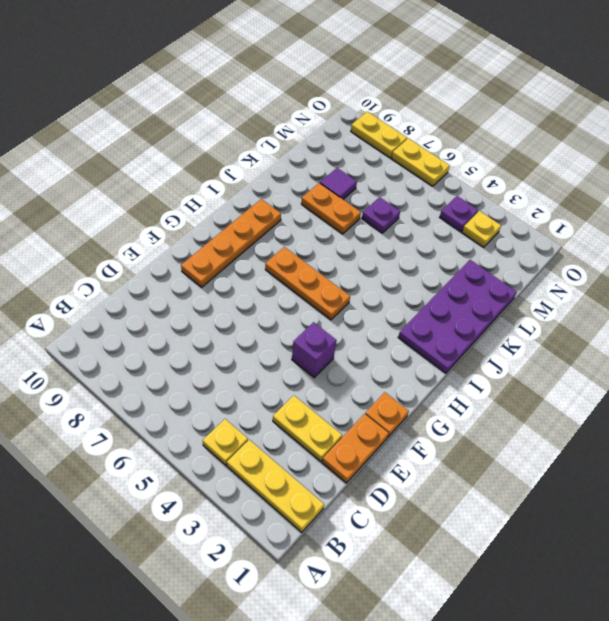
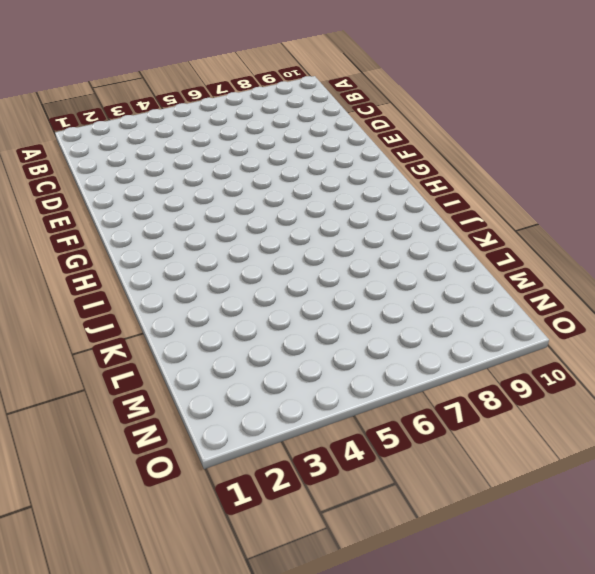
none -> yellow plate B1:B3 level 1
none -> yellow plate B4 level 1
none -> orange plate D1:E1 level 1

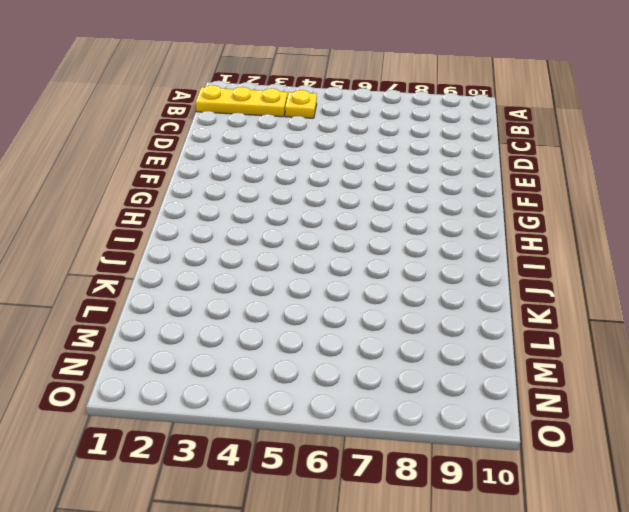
none -> orange plate D1:E1 level 1
none -> yellow plate D2:D3 level 1
none -> orange plate F1 level 1

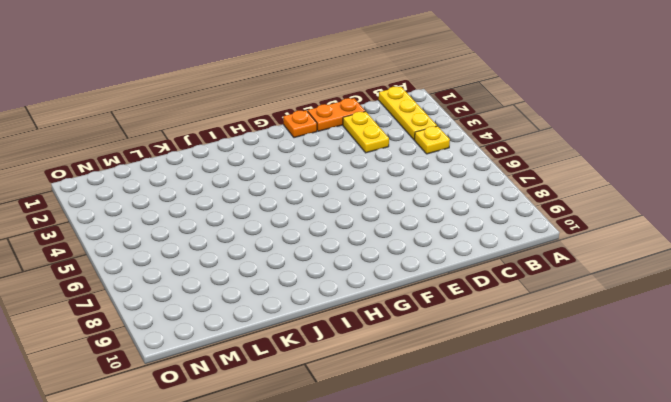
none -> purple brick F4 level 1
none -> orange plate F9:I9 level 1
none -> orange plate H5:H7 level 1

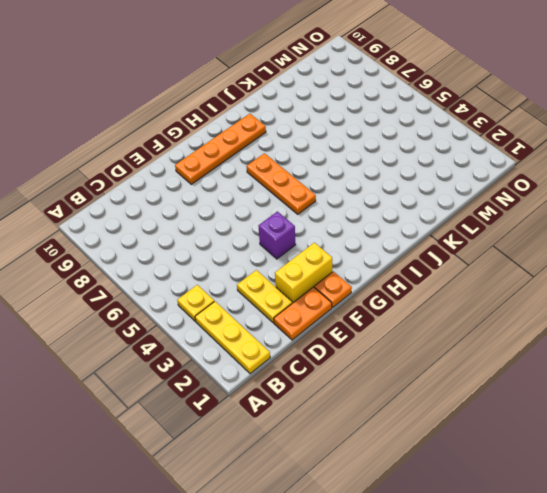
yellow brick E2:F2 level 1 -> none
none -> purple plate I1:L2 level 1
none -> orange plate K7:K8 level 1
none -> purple plate L6 level 1

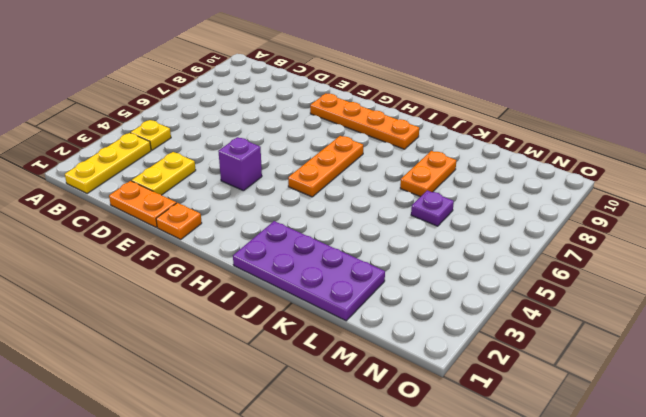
none -> purple tile L8 level 1
none -> yellow plate N3 level 1
none -> purple plate N4 level 1

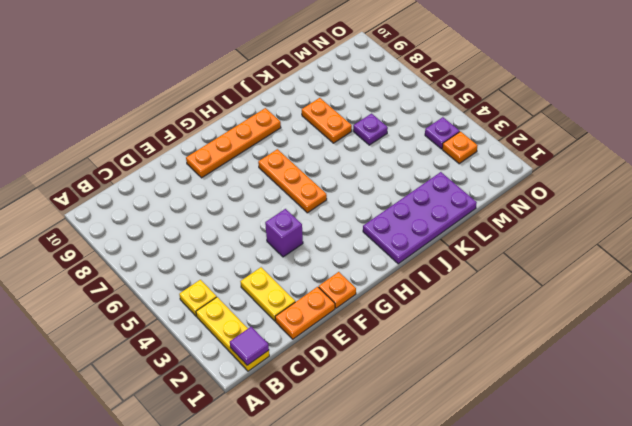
purple tile B1 level 2 -> purple tile L8 level 1
orange plate N3 level 1 -> yellow plate N3 level 1
none -> yellow plate O6:O7 level 1
none -> yellow plate O8:O9 level 1

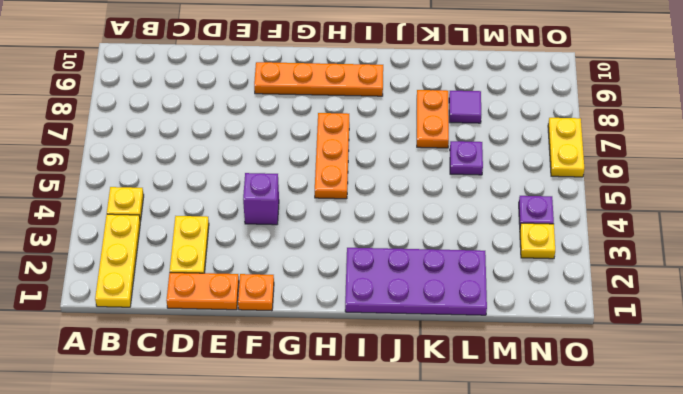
none -> yellow plate O8:O9 level 1

